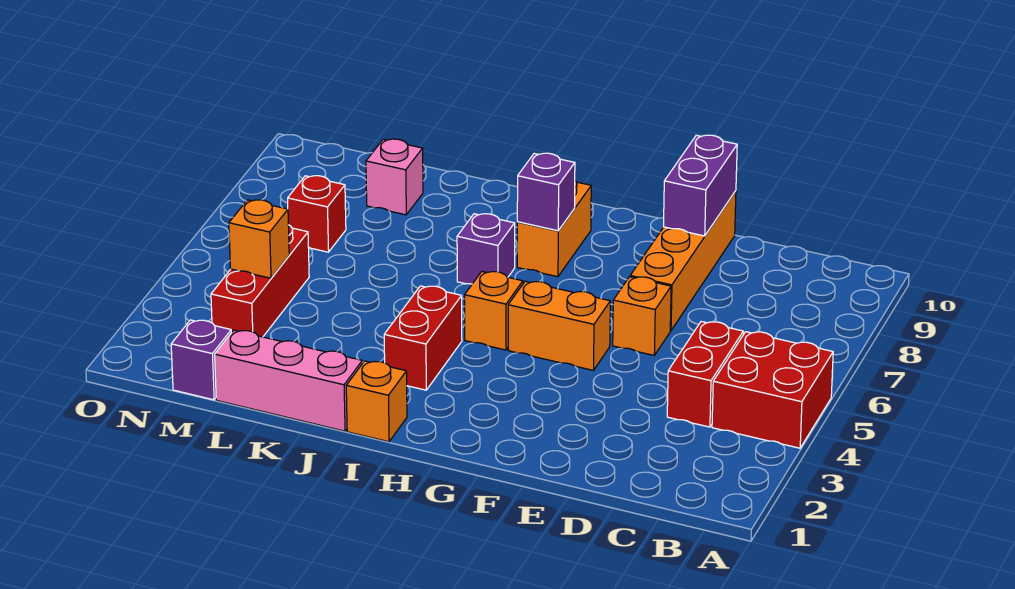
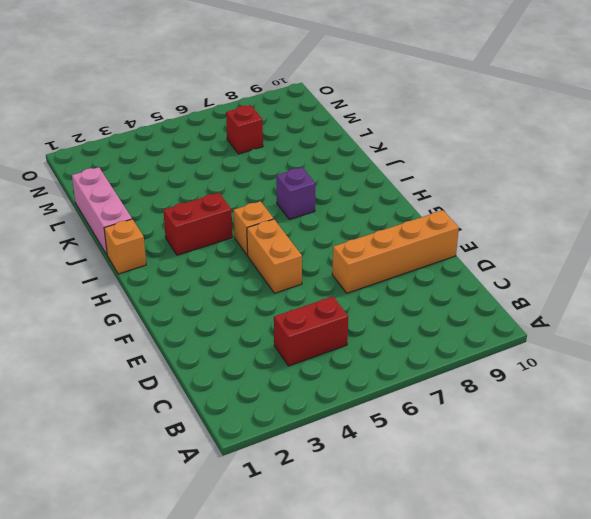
none -> red brick A4:B5 level 1
none -> orange brick E6 level 1
none -> orange brick H8:H9 level 1

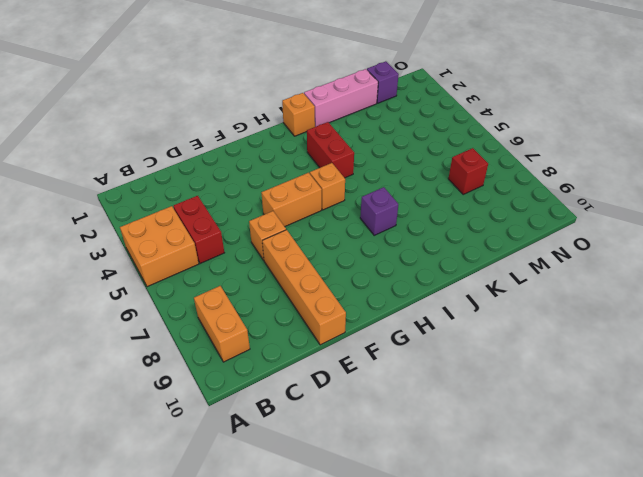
orange brick A4:B5 level 1 -> red brick A4:B5 level 1
orange brick B8:B9 level 1 -> orange brick H8:H9 level 1
none -> pink brick L9 level 1
none -> red brick M3:M5 level 1
none -> purple brick E9:E10 level 2

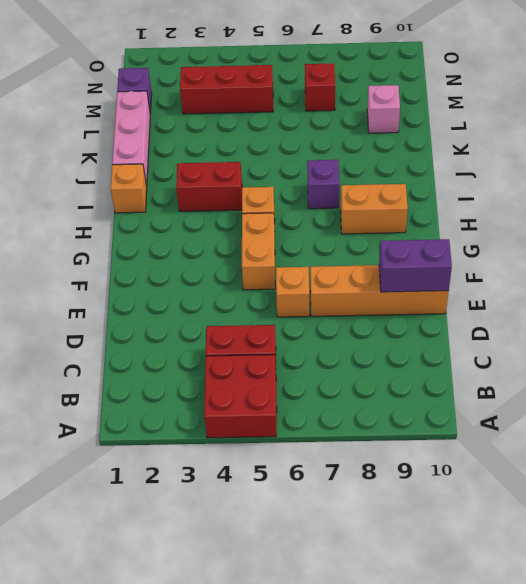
none -> purple brick H8 level 2
none -> orange brick M4 level 2

